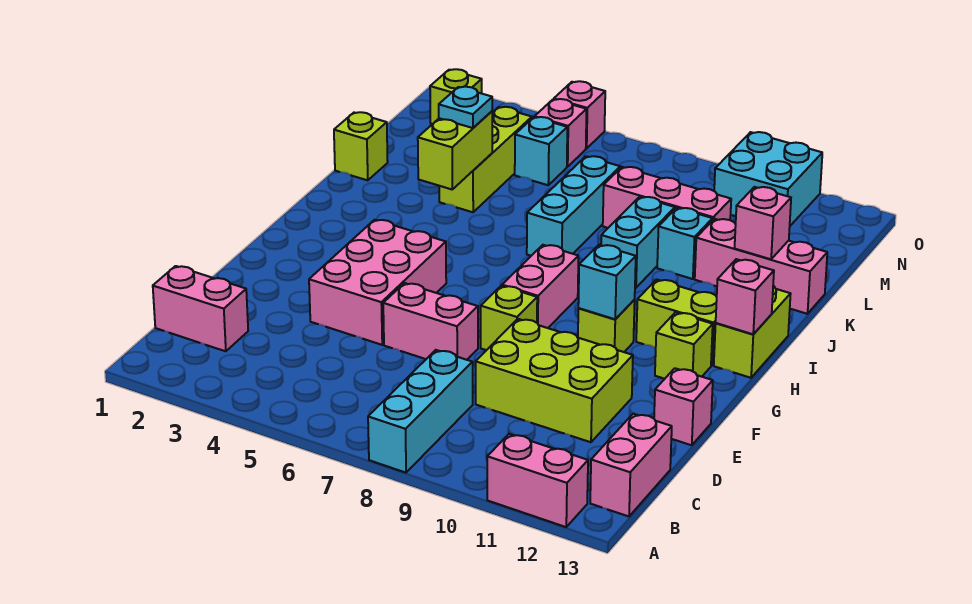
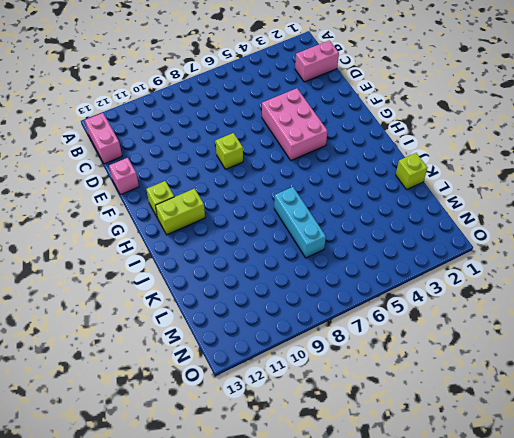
none -> cyan brick A8:C8 level 1
none -> pink brick A11:A12 level 1
none -> lime brick D9:E11 level 1
none -> pink brick E6:E7 level 1

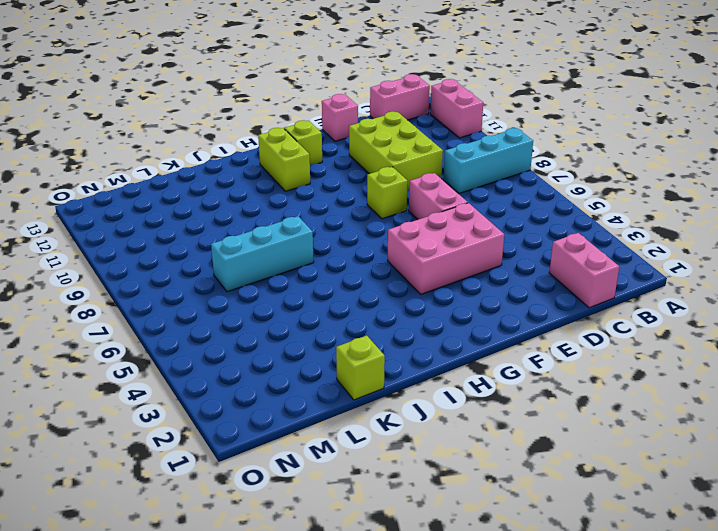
none -> pink brick G8:H8 level 1
none -> lime brick G10 level 1
none -> lime brick H13:I13 level 1
none -> cyan brick J9:K9 level 1

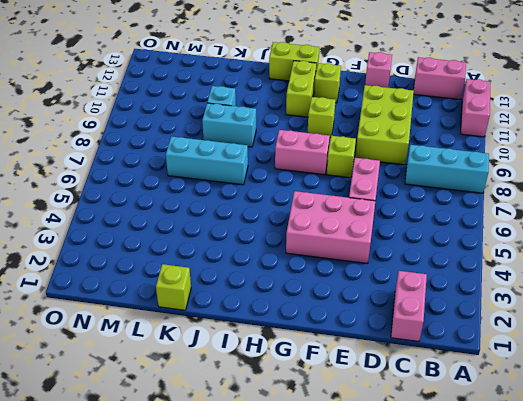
none -> lime brick K4:M4 level 1
none -> pink brick K11:K13 level 1
none -> pink brick L8:L10 level 1
none -> cyan brick M5 level 1

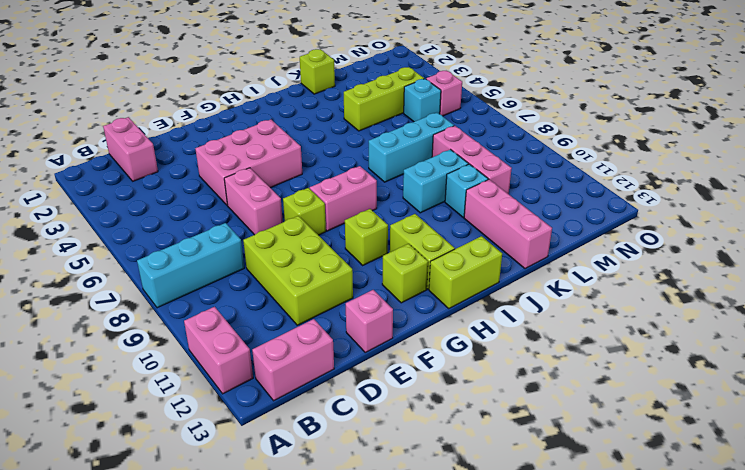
none -> lime brick N2 level 1
none -> cyan brick N10:O11 level 1
none -> pink brick O5 level 1
none -> cyan brick G10 level 2

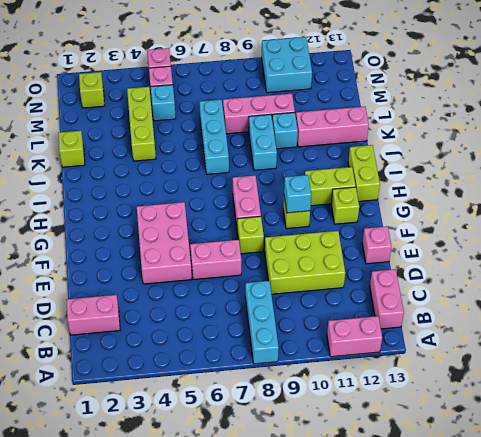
none -> pink brick H13 level 2
none -> lime brick J4:K4 level 2
none -> pink brick K12 level 2
none -> cyan plate K4 level 3

